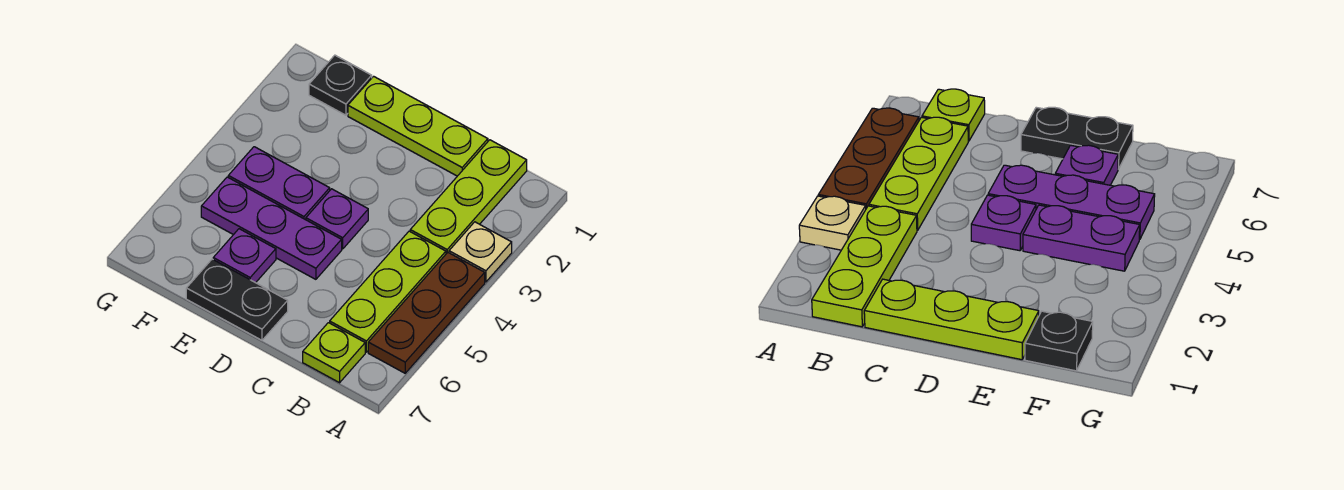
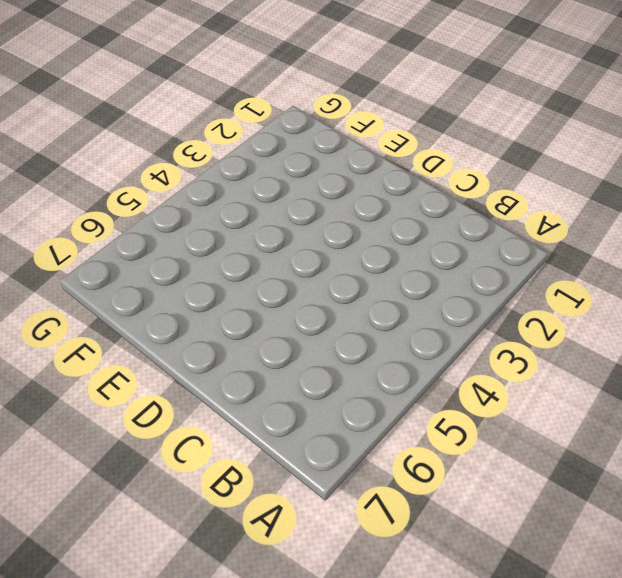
none -> tan plate A3 level 1
none -> brown plate A4:A6 level 1
none -> lime plate B1:B3 level 1

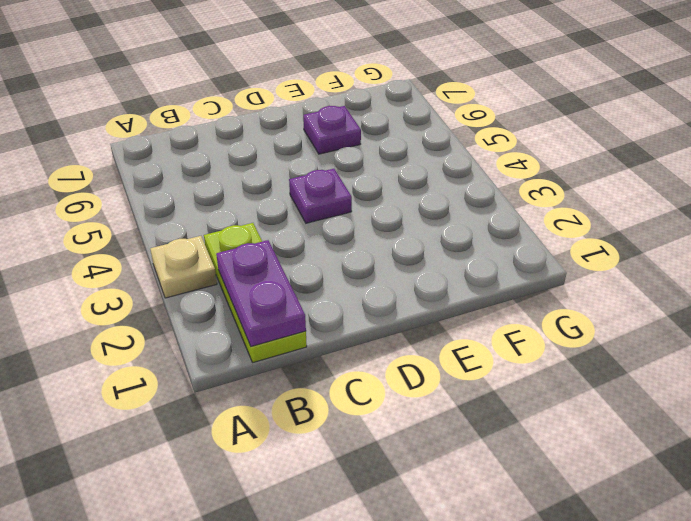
purple plate B1:B2 level 2 -> purple plate E4:F4 level 1
none -> brown plate A4:A6 level 1
none -> lime plate B4:B6 level 1
none -> lime plate B7 level 1

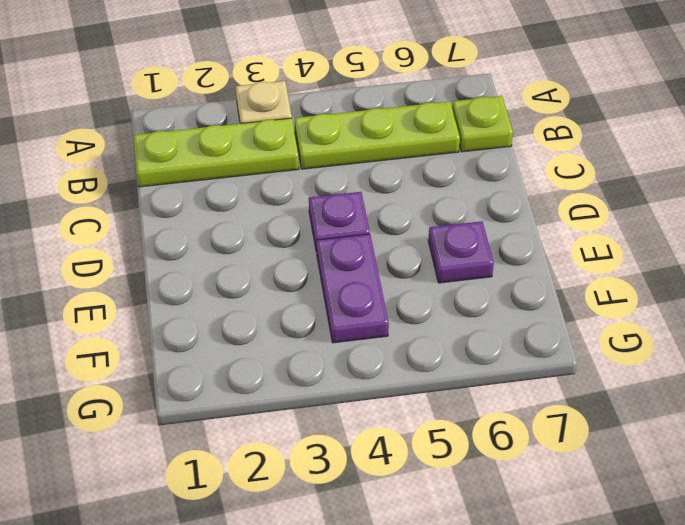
none -> brown plate A4:A6 level 1
none -> lime plate C1:E1 level 1
none -> purple plate D5:F5 level 1

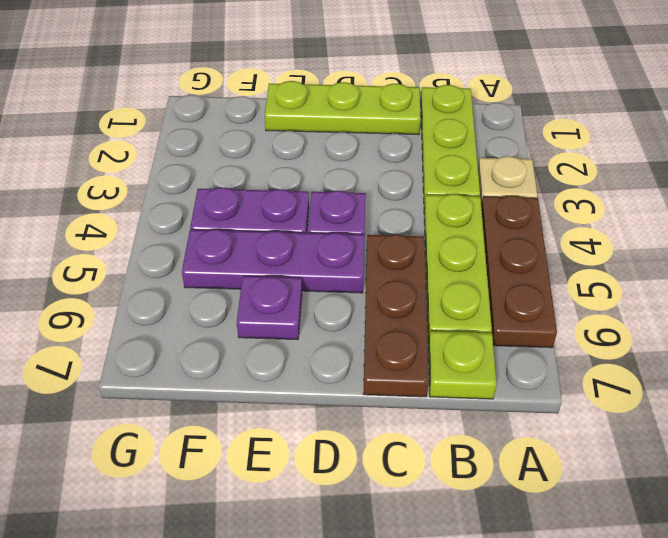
brown plate C5:C7 level 1 -> none
none -> black plate D7:E7 level 1
none -> black plate F1 level 1

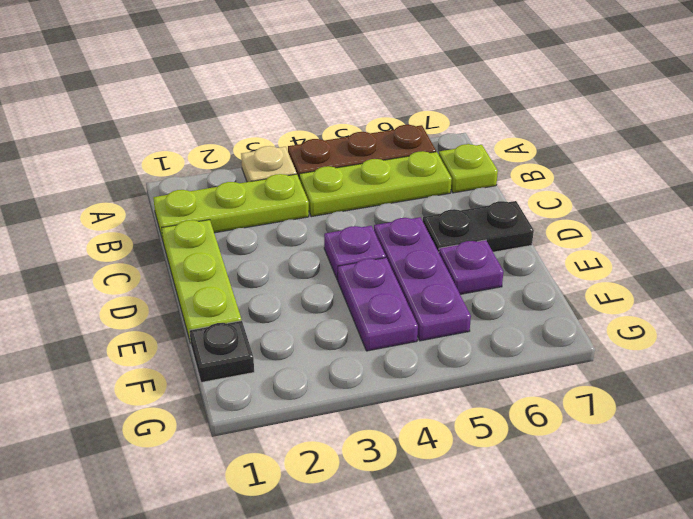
black plate D6:D7 level 1 -> black plate D7:E7 level 1

